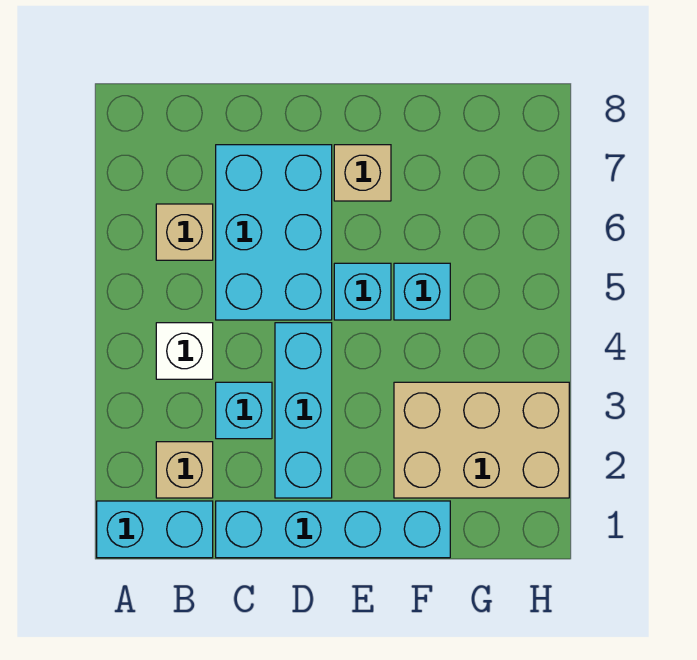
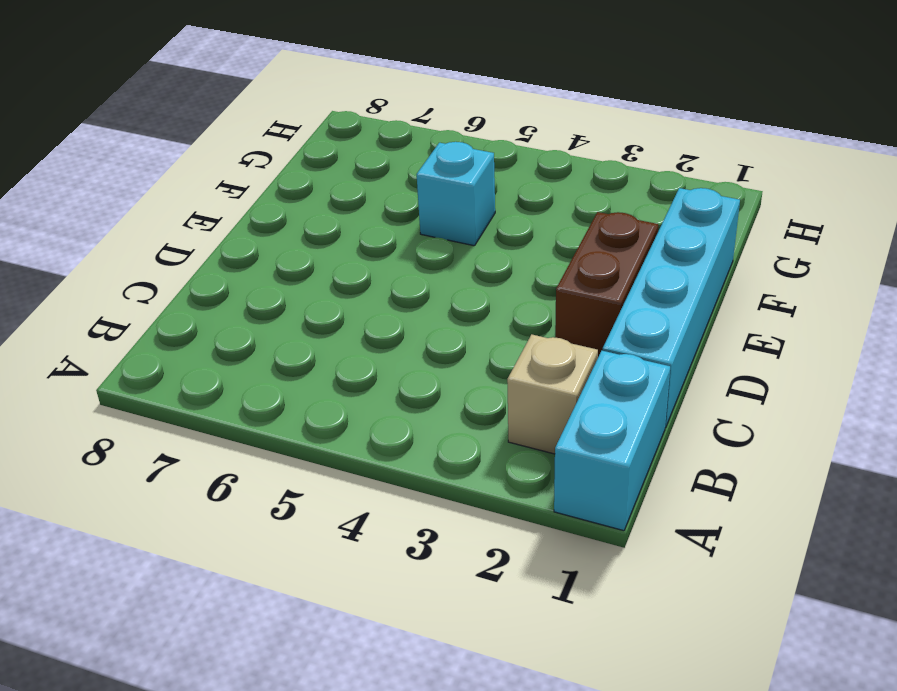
brown brick D2:E2 level 1 -> cyan brick D2:D4 level 1
none -> white brick B4 level 1
none -> tan brick B6 level 1
none -> cyan brick C3 level 1

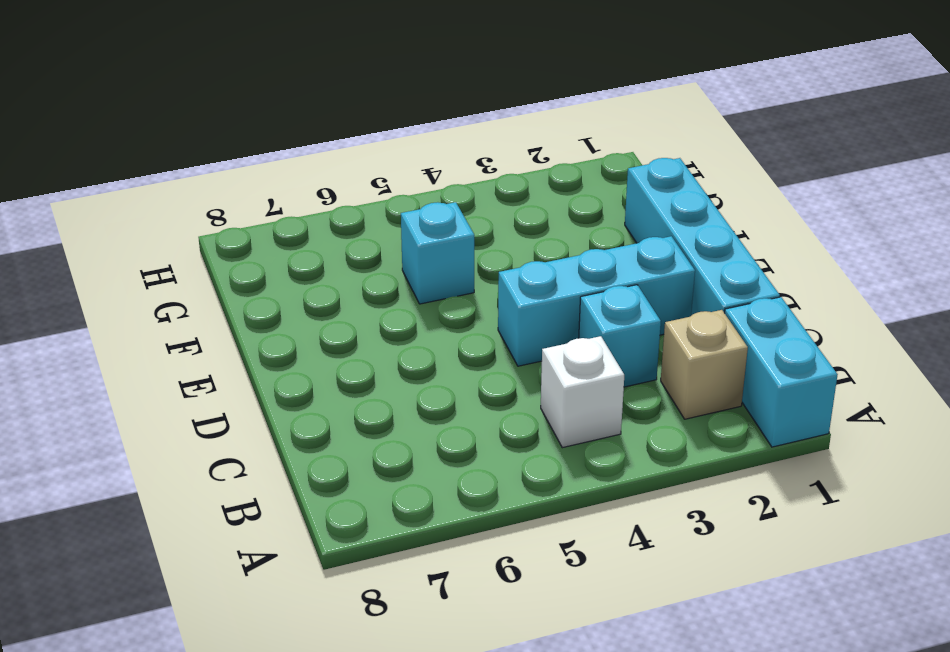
none -> tan brick B6 level 1
none -> cyan brick C5:D7 level 1
none -> cyan brick E5 level 1

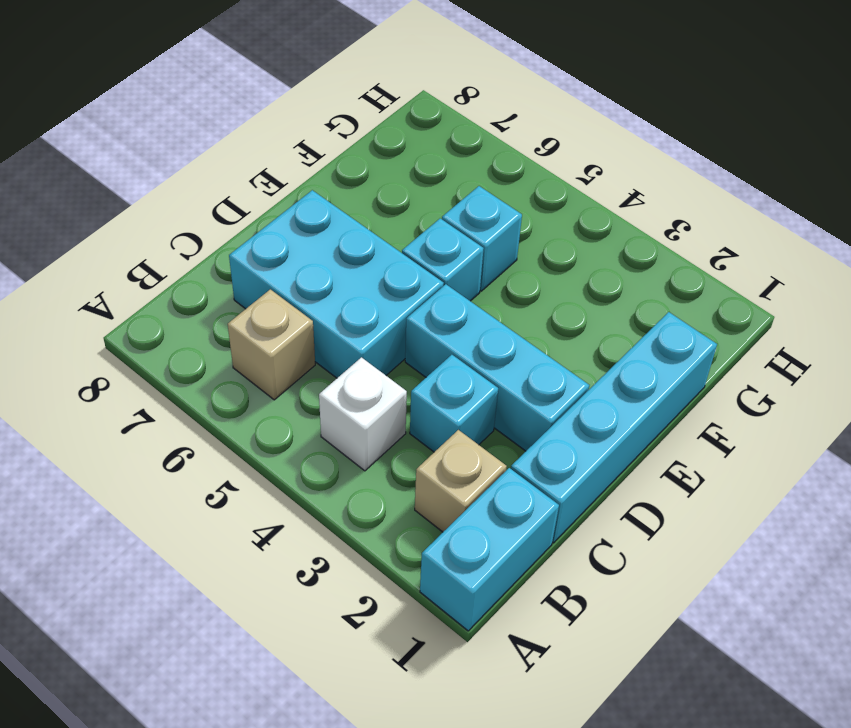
none -> tan brick E7 level 1
none -> tan brick F2:H3 level 1

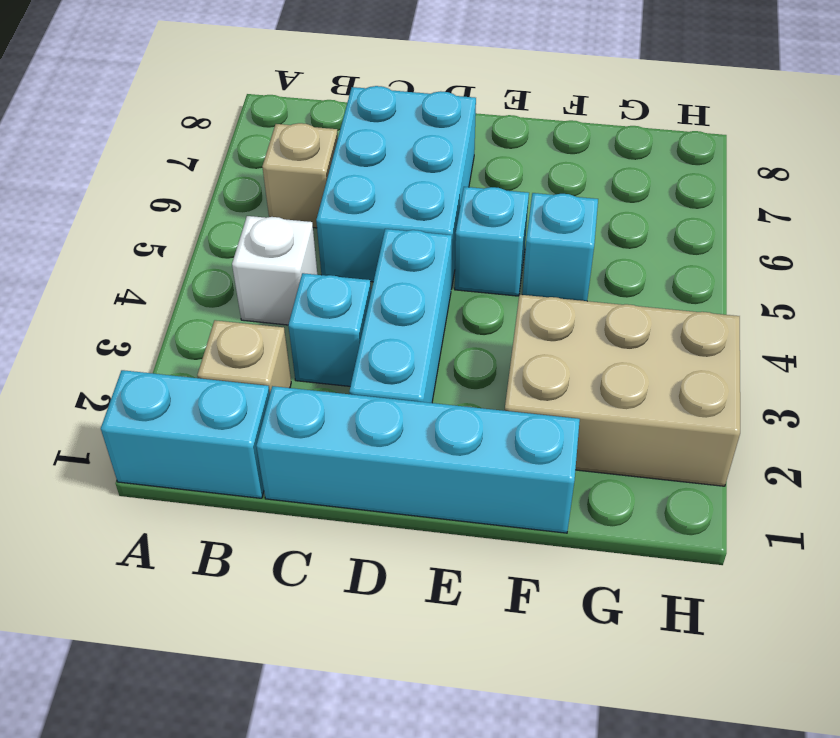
none -> tan brick E7 level 1

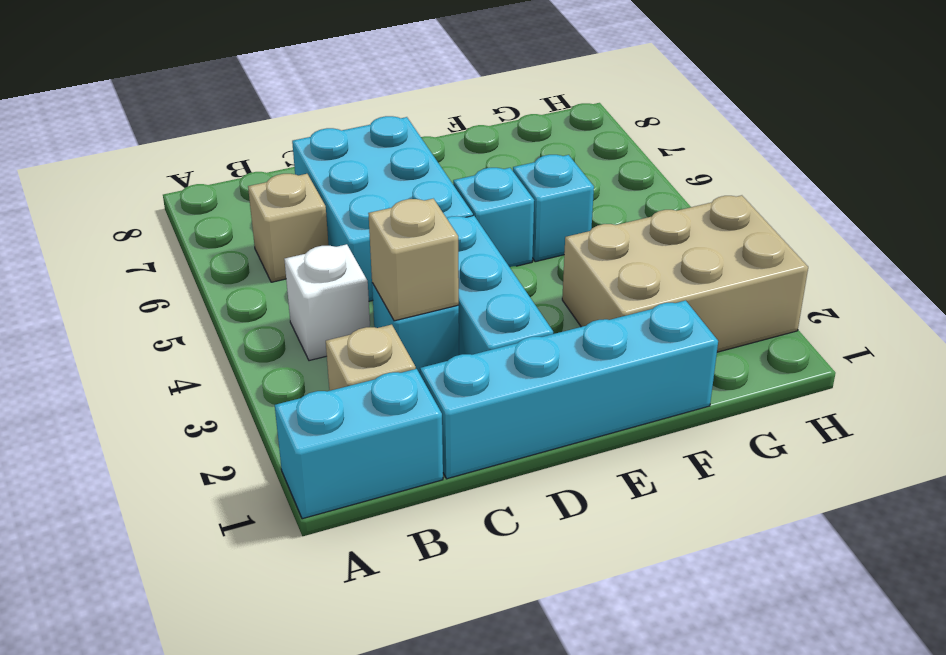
tan brick C3 level 2 -> tan brick E7 level 1

